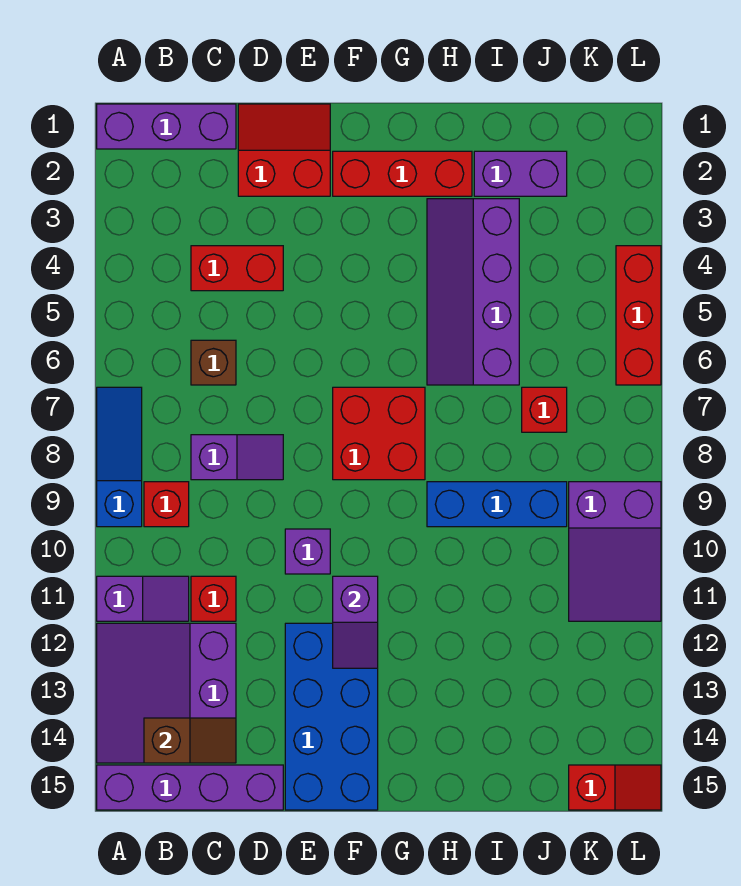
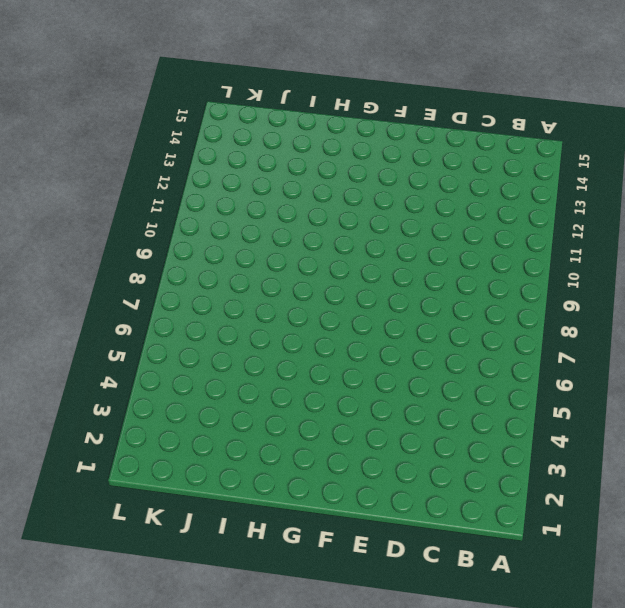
none -> purple brick A1:C1 level 1
none -> blue slope A7:A9 level 1 top 9
none -> purple slope A11:B11 level 1 top A

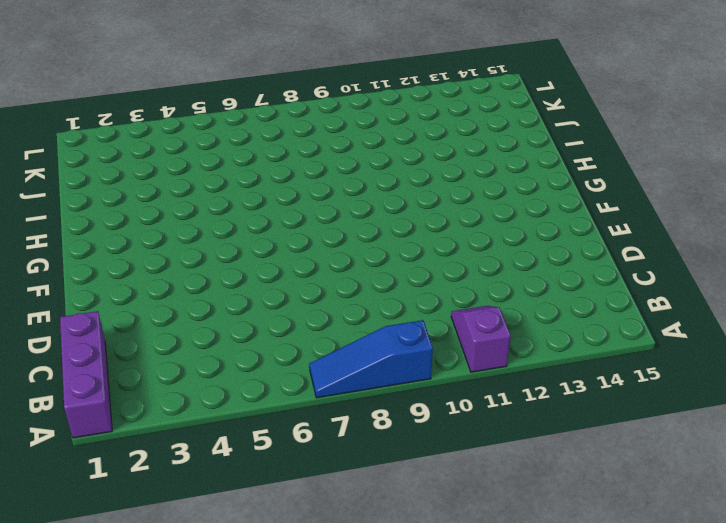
none -> purple slope A12:C14 level 1 top C
none -> purple brick A15:D15 level 1
none -> red brick B9 level 1

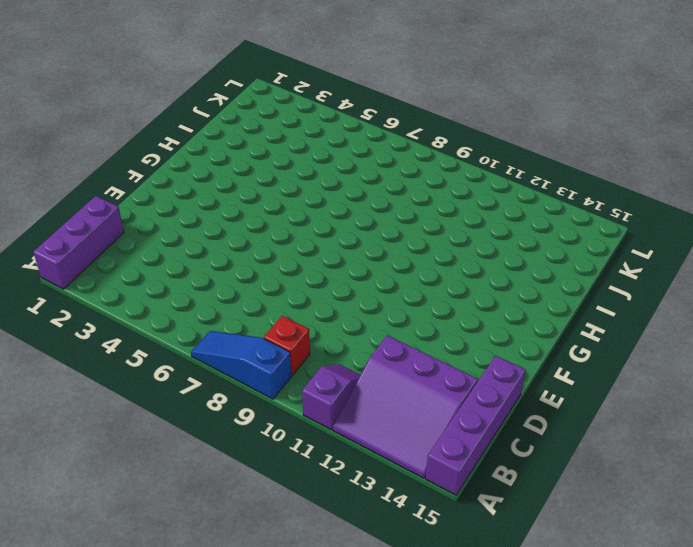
none -> red brick C4:D4 level 1
none -> brown brick C6 level 1
none -> purple slope C8:D8 level 1 top C

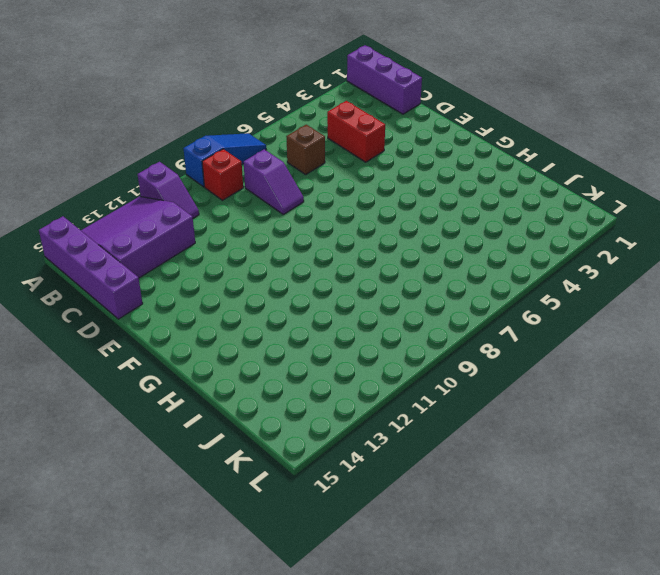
none -> red brick C11 level 1
none -> red slope D1:E2 level 1 top 2
none -> purple brick E10 level 1

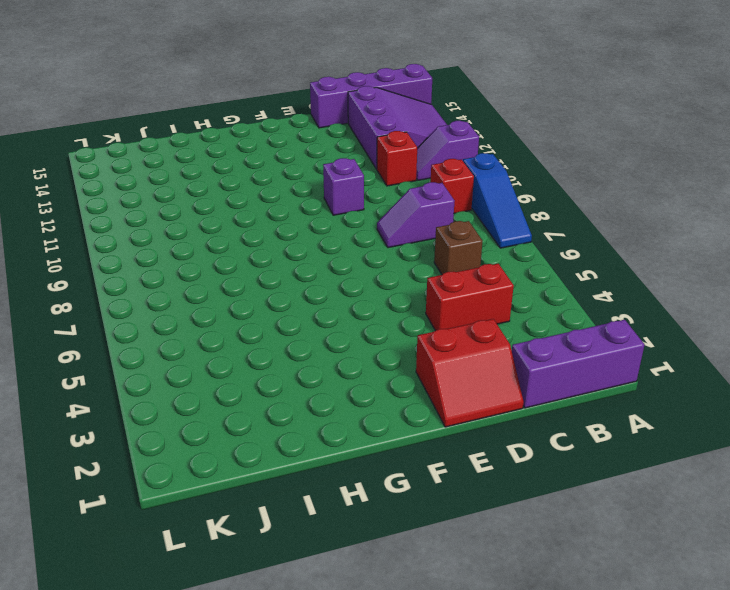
none -> blue brick E12:F15 level 1
none -> red brick F2:H2 level 1
none -> red brick F7:G8 level 1

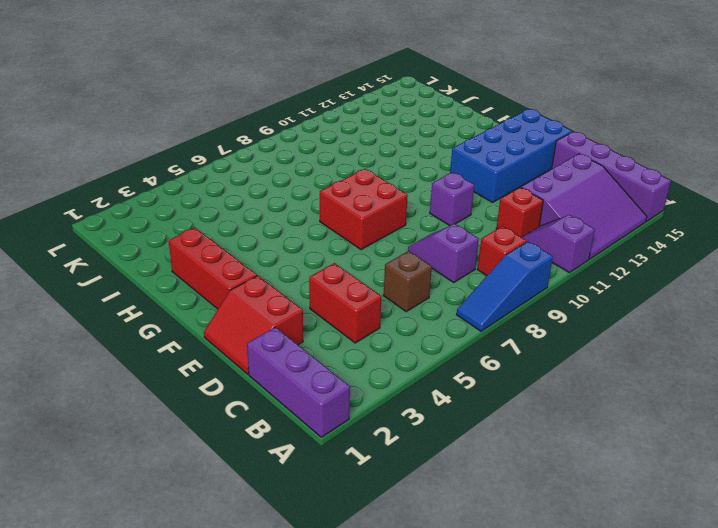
none -> purple slope H3:I6 level 1 top I
none -> blue brick H9:J9 level 1
none -> purple brick I2:J2 level 1

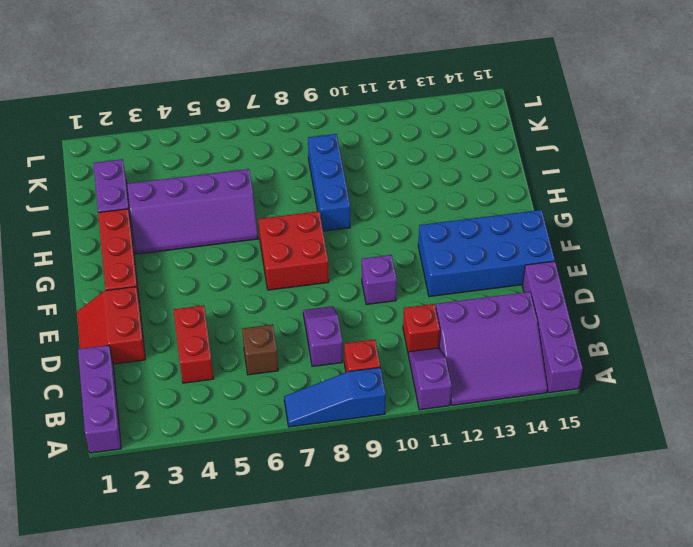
none -> red brick J7 level 1
none -> purple slope K9:L11 level 1 top 9
none -> red slope K15:L15 level 1 top K

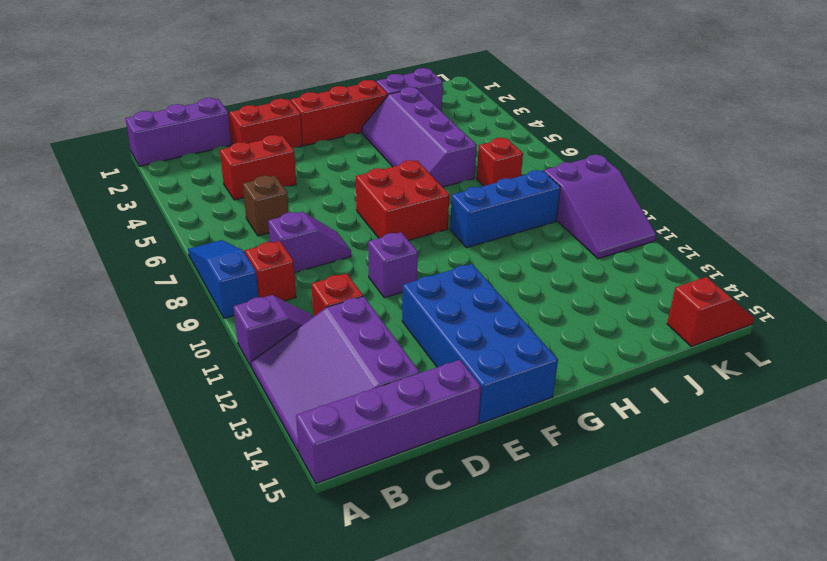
none -> red brick L4:L6 level 1
none -> brown slope B14:C14 level 2 top B
none -> purple slope F11:F12 level 2 top 11

